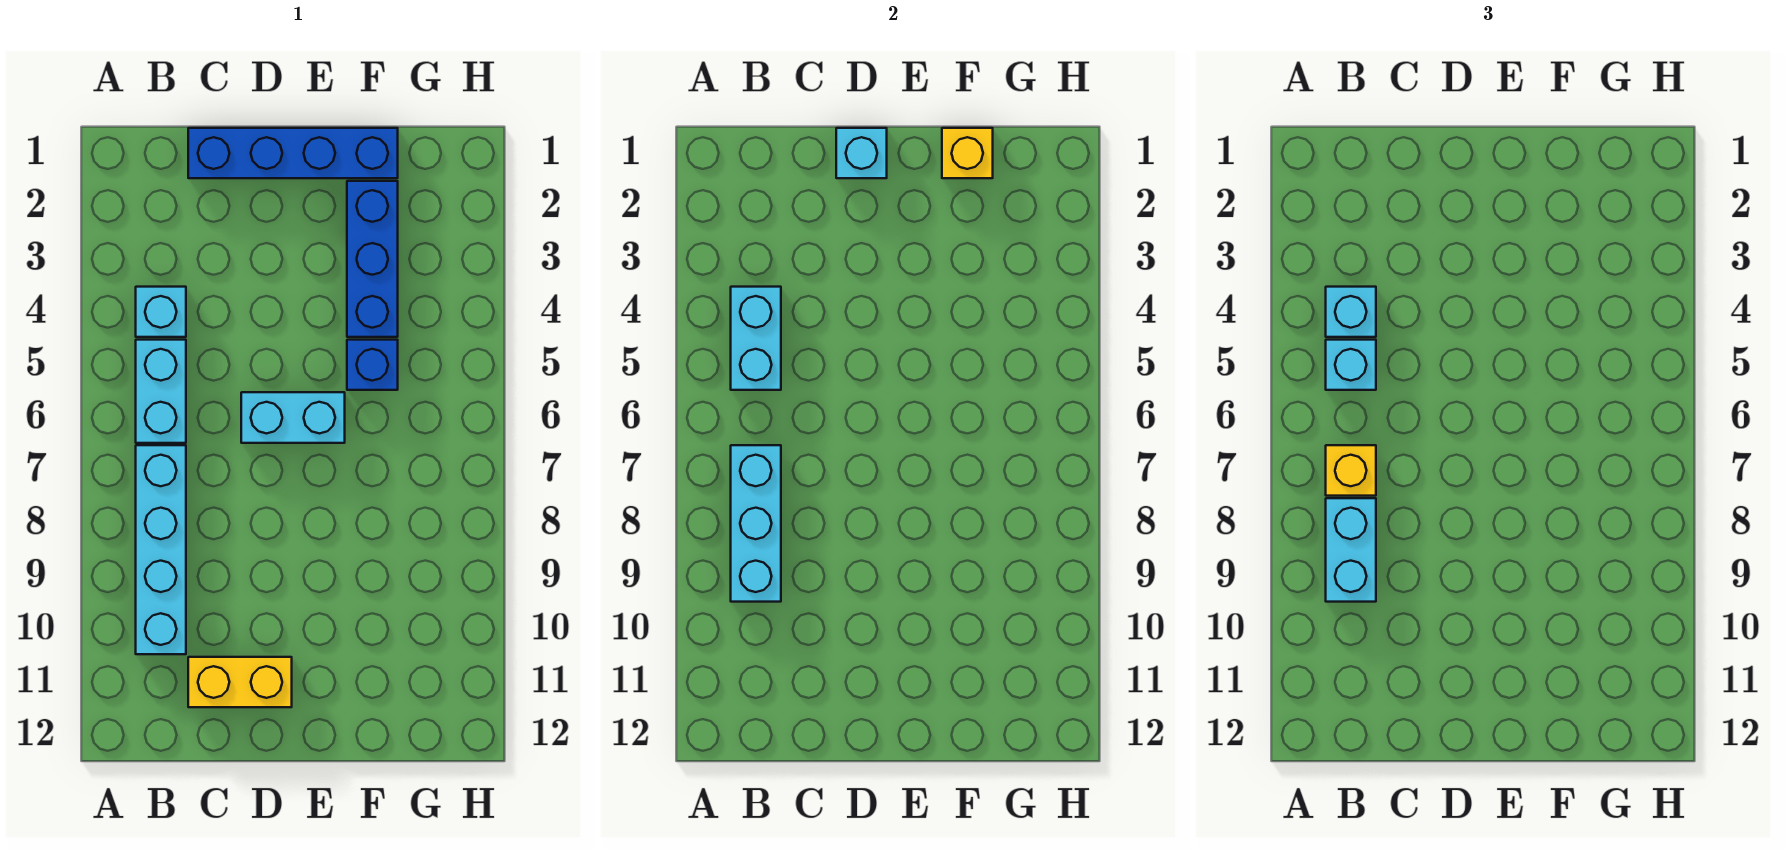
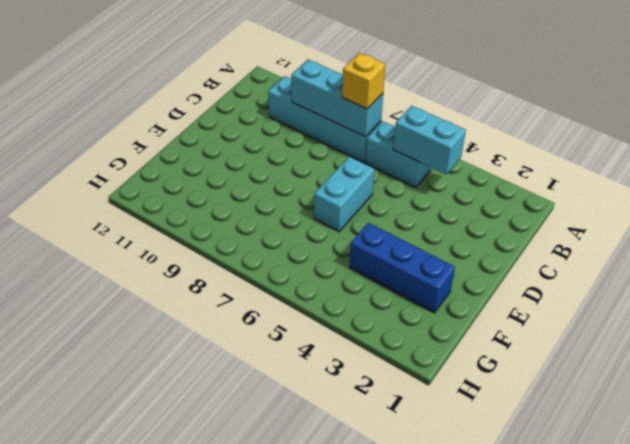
none -> cyan brick B4 level 1
none -> blue brick C1:F1 level 1
none -> yellow brick C11:D11 level 1

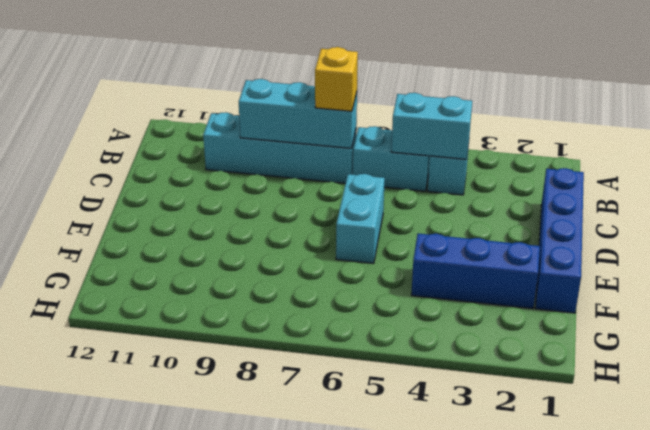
none -> yellow brick C11:D11 level 1
none -> blue brick F5 level 1
none -> cyan brick D1 level 2

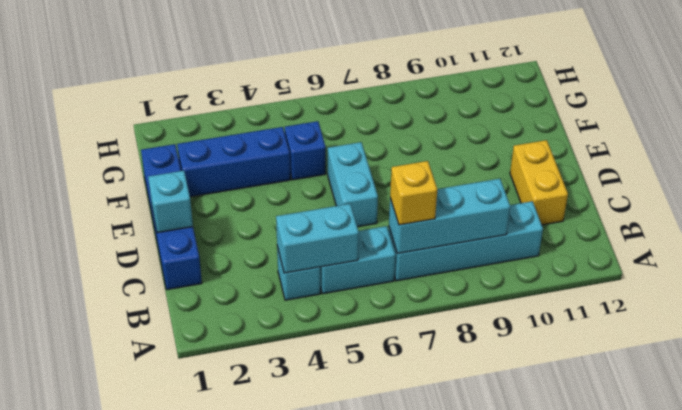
none -> yellow brick F1 level 2
none -> cyan brick B4 level 3
none -> cyan brick B5 level 3

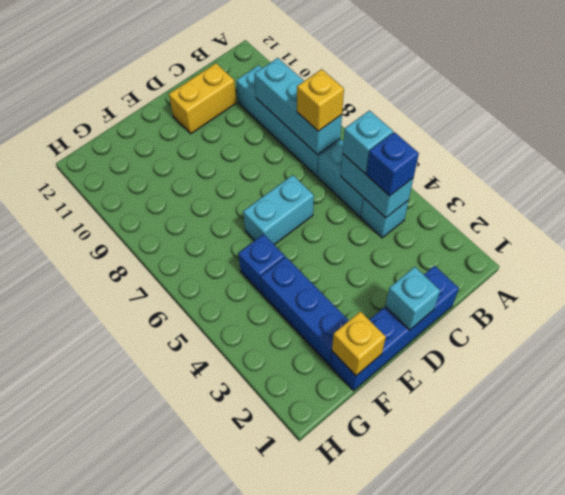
blue brick B4 level 3 -> cyan brick B4 level 3
none -> cyan brick B8:B9 level 3

